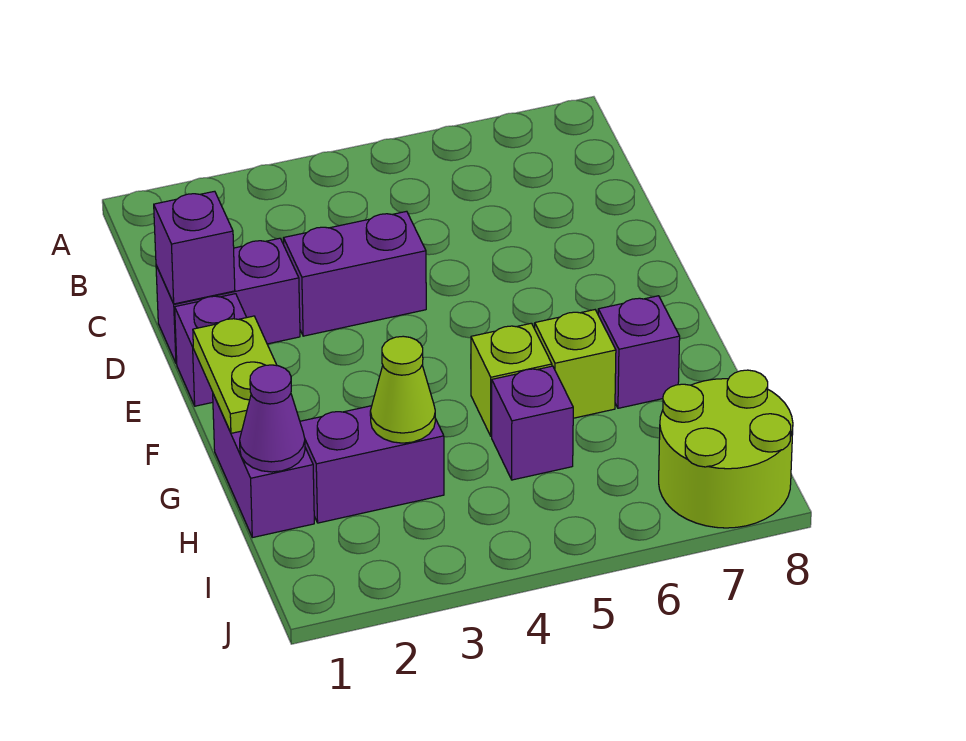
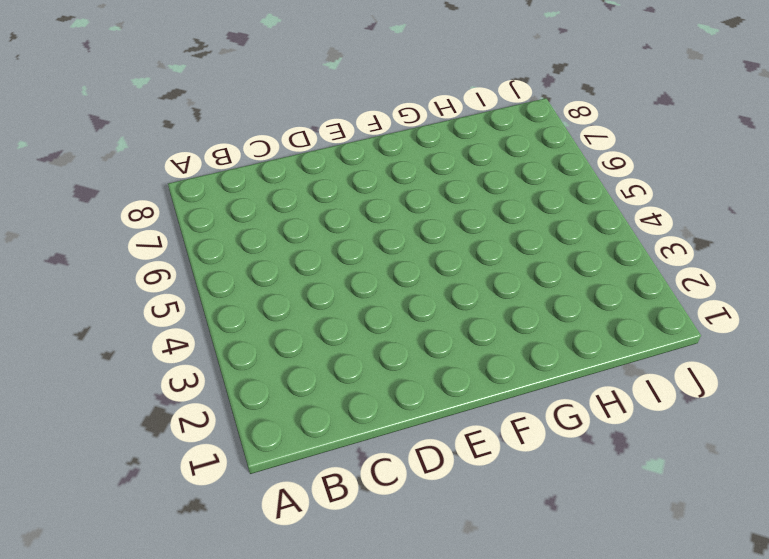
none -> purple brick D1:D2 level 1
none -> purple brick D3:D4 level 1
none -> purple brick E1 level 1

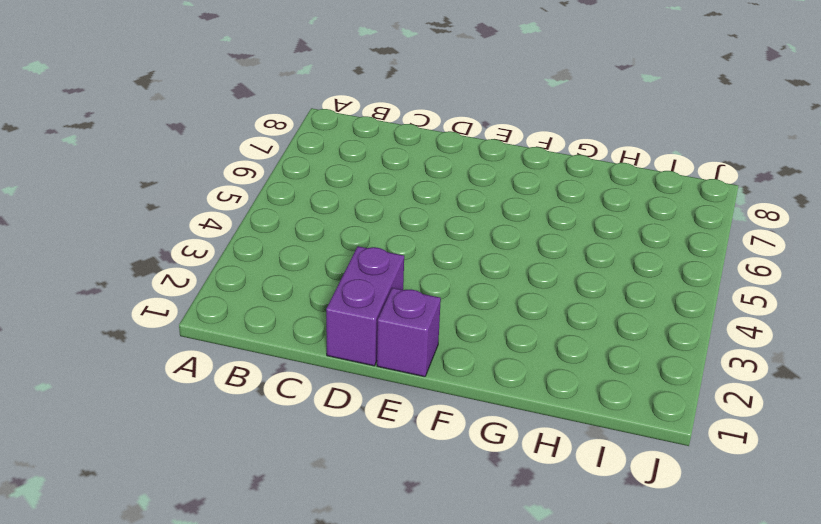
none -> purple brick D3:D4 level 1
none -> purple brick G1:H1 level 1
none -> lime brick G5 level 1

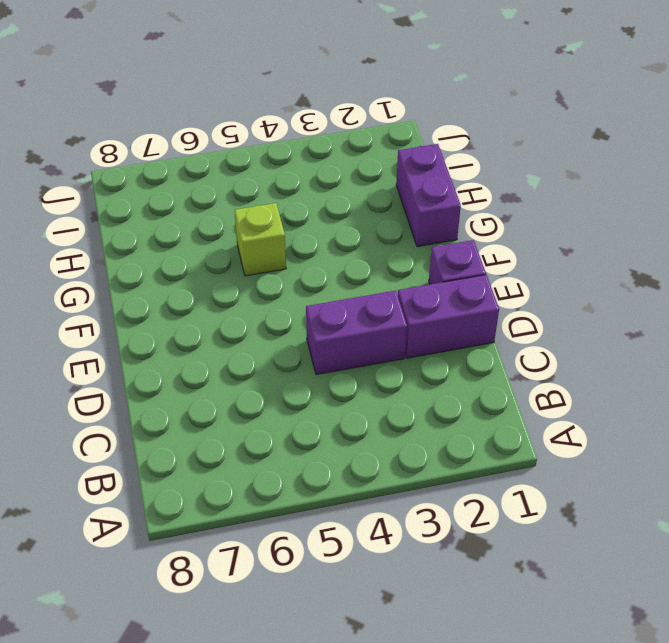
none -> lime brick G6 level 1
none -> purple brick G7 level 1
none -> purple brick H2:H3 level 1

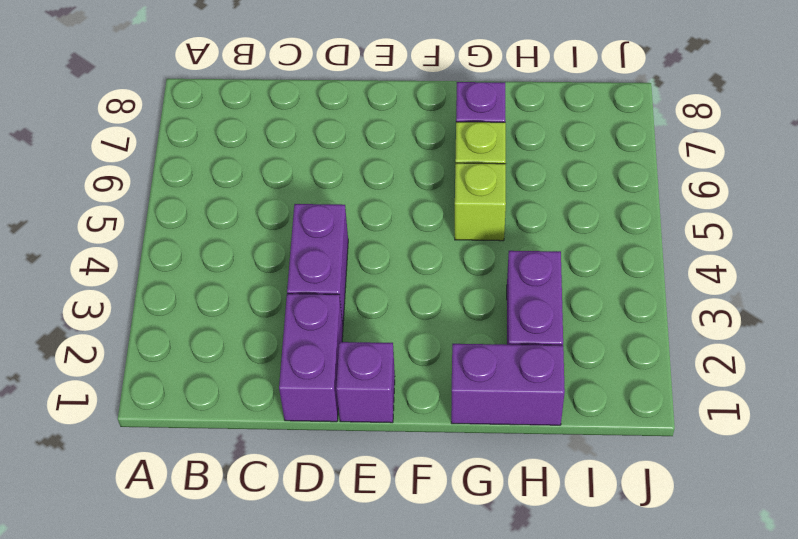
none -> purple brick H5 level 1
none -> lime round brick I7:J8 level 1
none -> purple brick D1 level 2

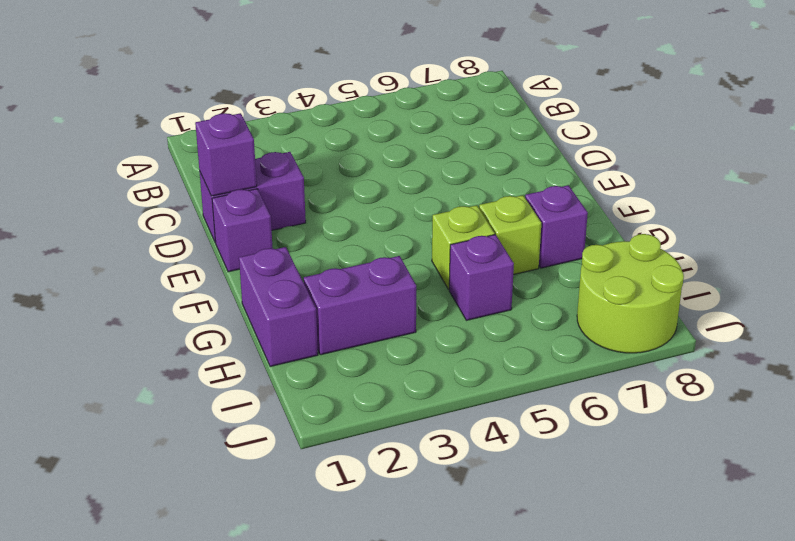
none -> purple brick D3:D4 level 1
none -> lime plate F1:G1 level 2
none -> purple cone H1 level 2

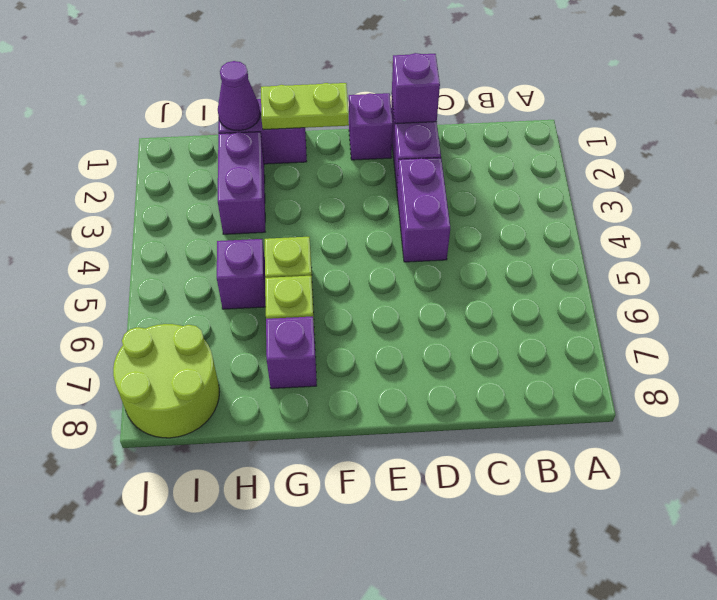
none -> lime cone H3 level 2

